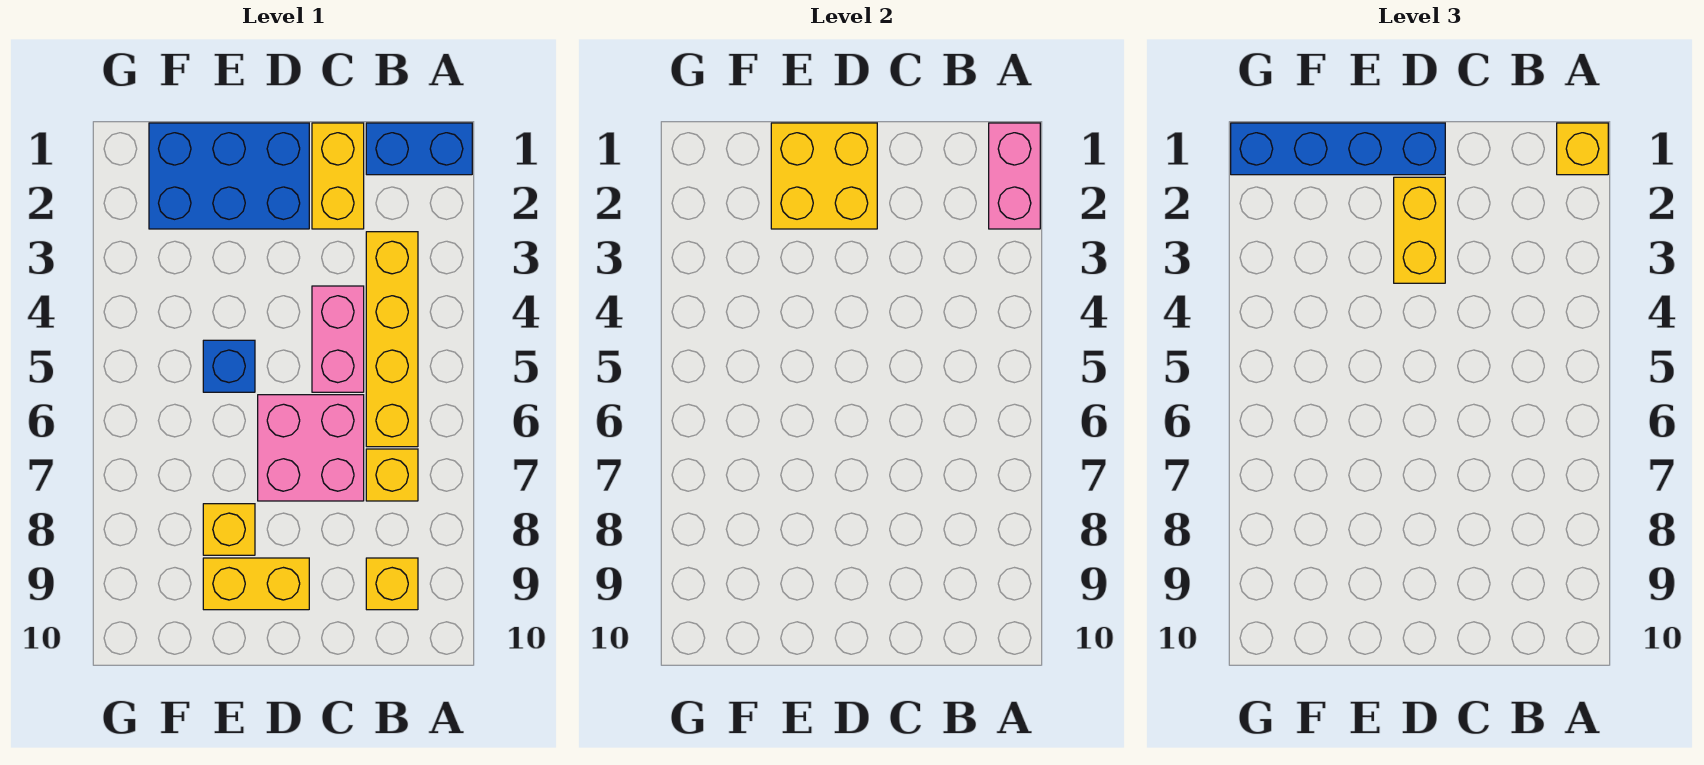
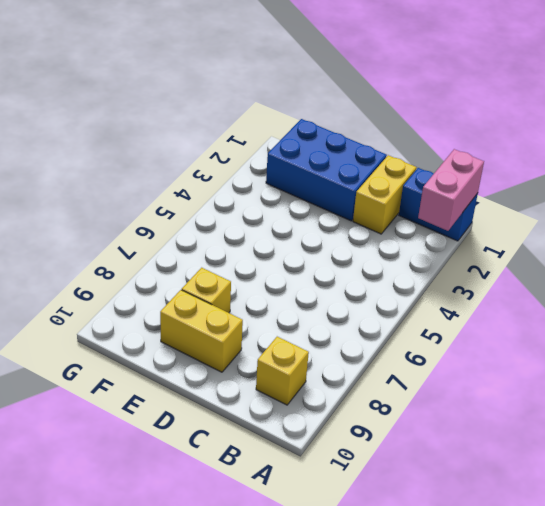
none -> yellow brick B3:B6 level 1
none -> yellow brick B7 level 1
none -> pink brick C4:C5 level 1

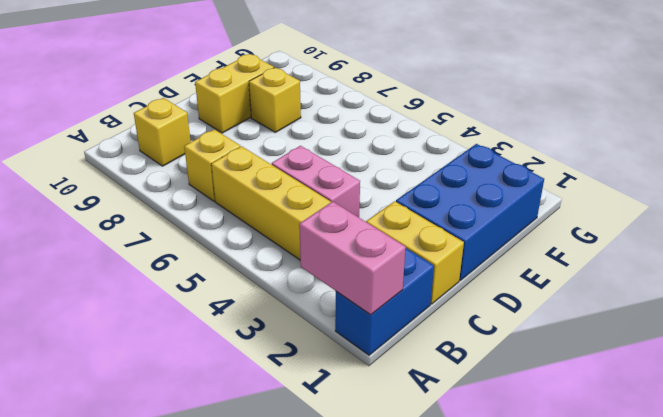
none -> pink brick C6:D7 level 1
none -> blue brick E5 level 1
none -> yellow brick D1:E2 level 2

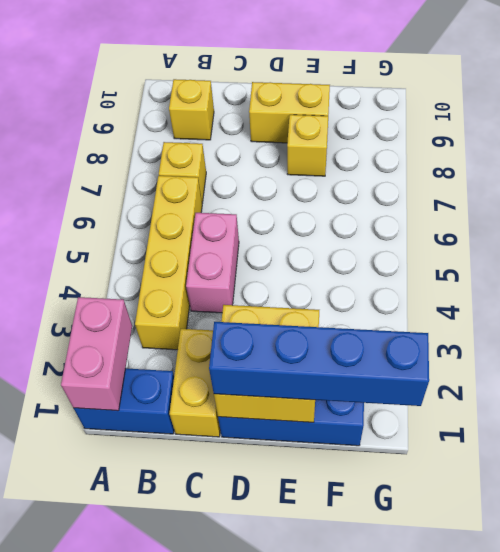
none -> pink brick C6:D7 level 1
none -> blue brick E5 level 1
none -> yellow brick A1 level 3

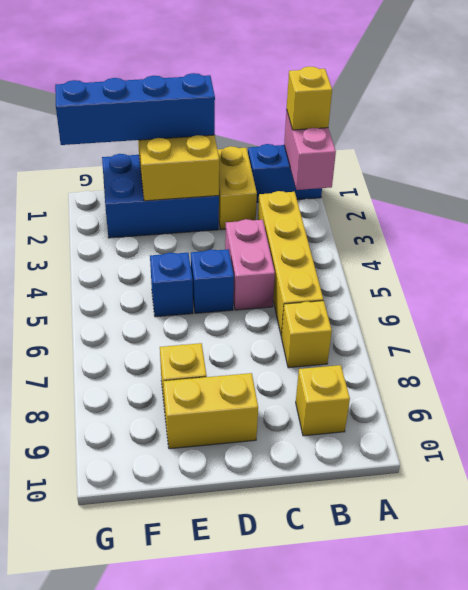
blue brick D5 level 1 -> none
none -> pink brick C6:D7 level 1
none -> yellow brick D2:D3 level 3

